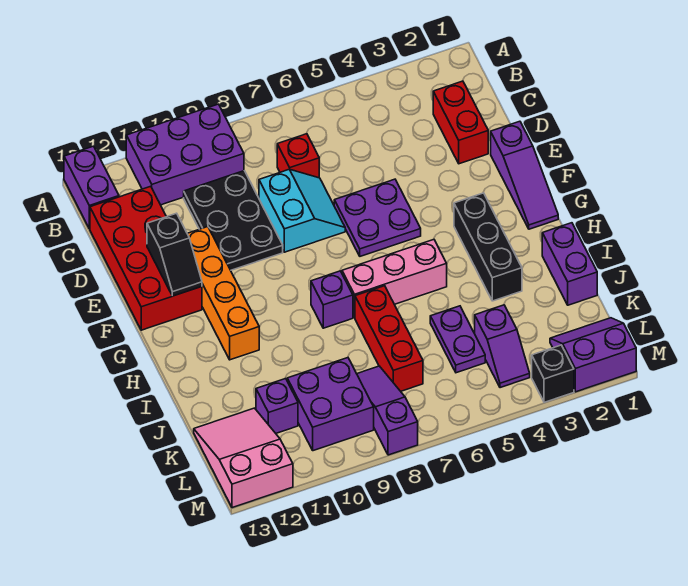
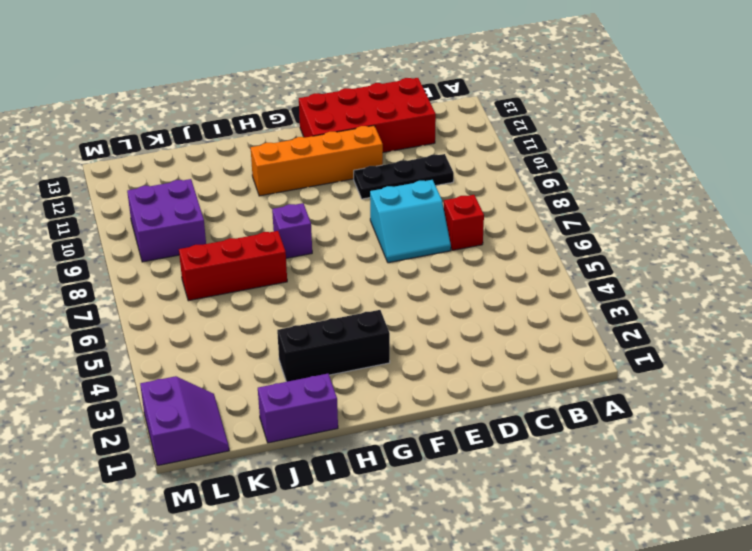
black plate C10:E10 level 1 -> black plate C9:E10 level 1
none -> purple brick A9:B11 level 1
none -> purple brick A13:B13 level 1
none -> red brick C2:D2 level 1

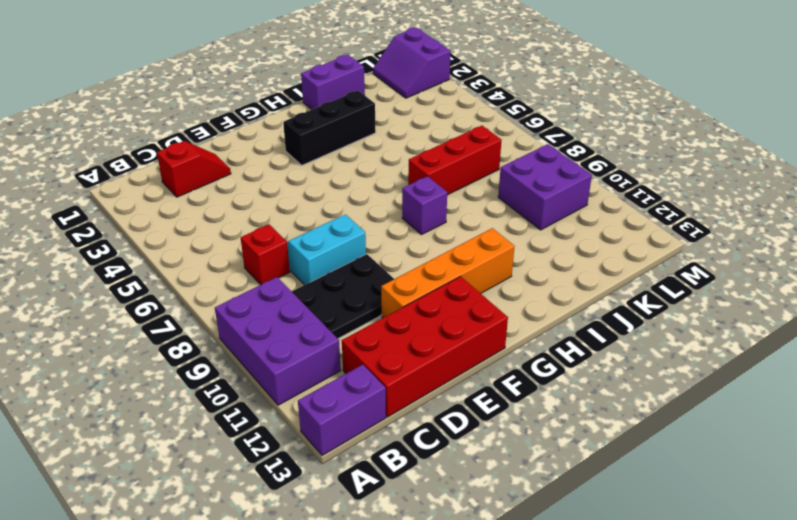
red slope C2:D2 level 1 top C -> red brick C2:D2 level 1
none -> purple slope E1:G1 level 1 top E
none -> purple plate E5:F6 level 1
none -> pink brick H5:H7 level 1

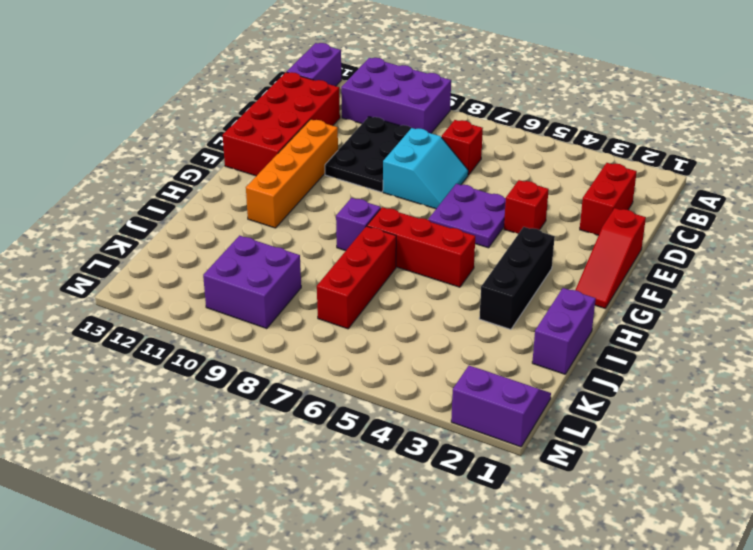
red slope E1:G1 level 1 top E -> purple slope E1:G1 level 1 top E
red brick E4 level 1 -> none
red brick H5:H7 level 1 -> pink brick H5:H7 level 1
none -> purple plate J5:K5 level 1
none -> purple slope K4:L4 level 1 top K
none -> purple slope K8:M8 level 1 top M

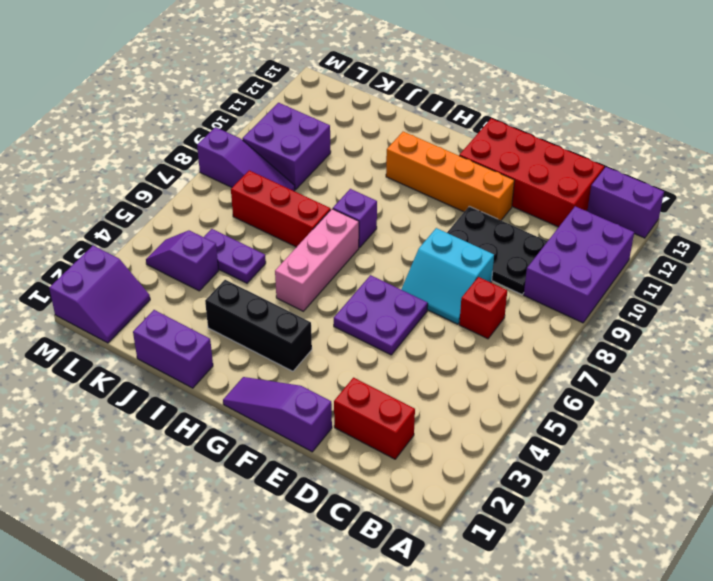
none -> purple brick K11 level 1
none -> pink slope K12:M13 level 1 top M
none -> black brick M3 level 1

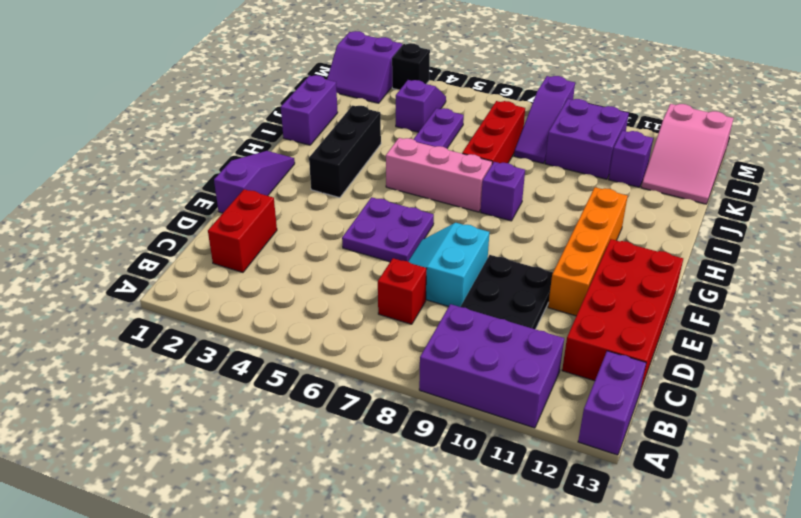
none -> black slope E12:F12 level 2 top E

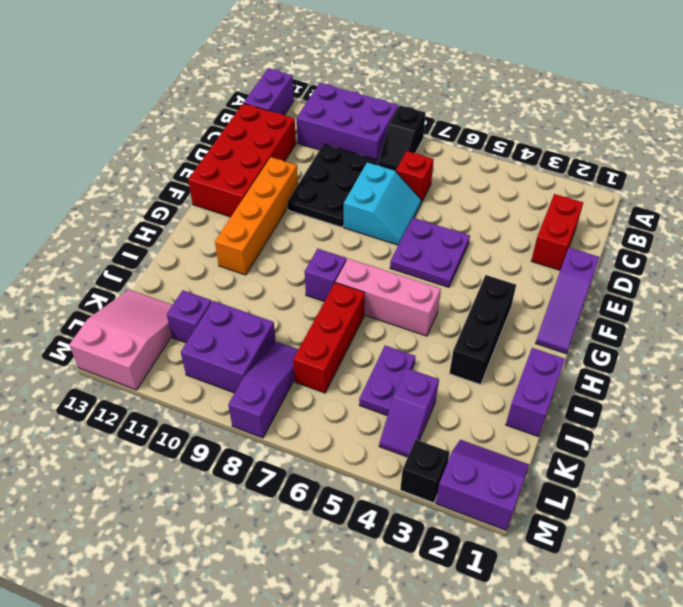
black slope A8:B8 level 1 top A -> black slope E12:F12 level 2 top E

